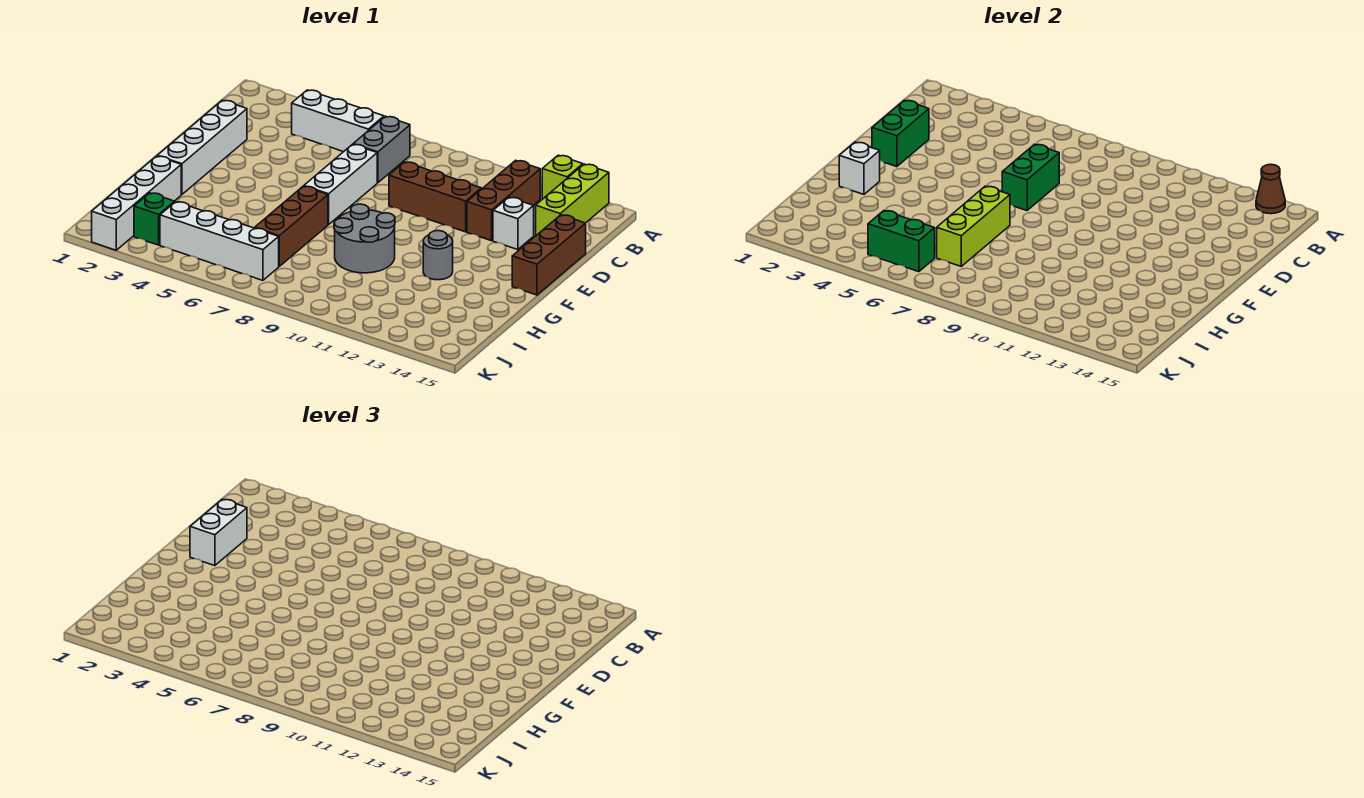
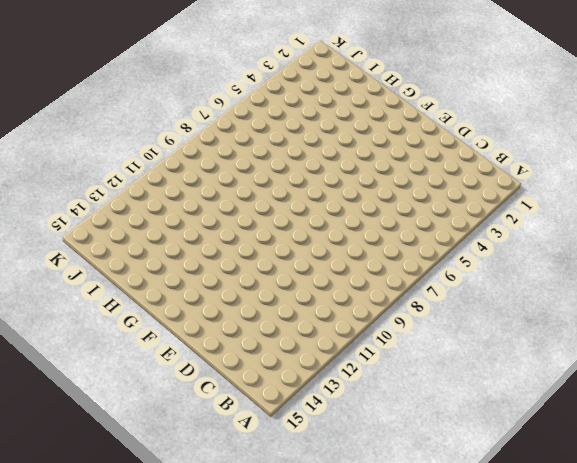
none -> lime brick A13 level 1
none -> lime brick A14:C14 level 1
none -> white brick B4:B6 level 1

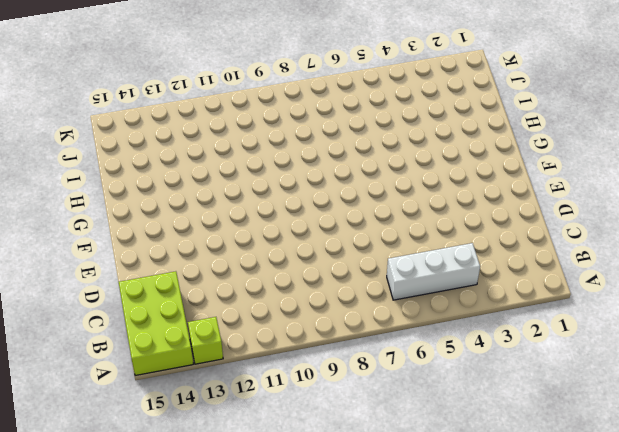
lime brick A14:C15 level 1 -> lime brick A14:C14 level 1
none -> grey brick B7:C7 level 1
none -> brown brick B12:D12 level 1
none -> white brick D2:G2 level 1

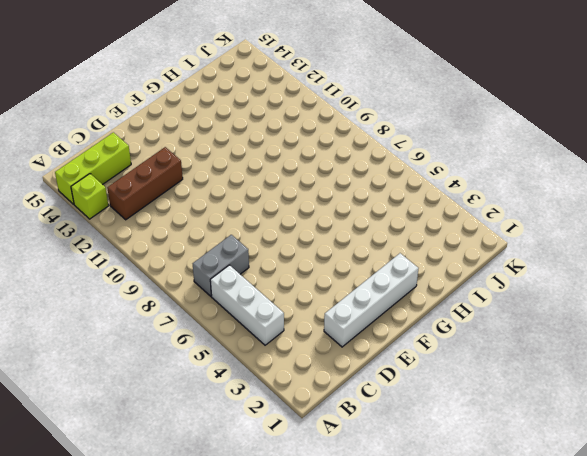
none -> white brick D7:F7 level 1
none -> brown brick D9:D11 level 1
none -> white brick D13 level 1

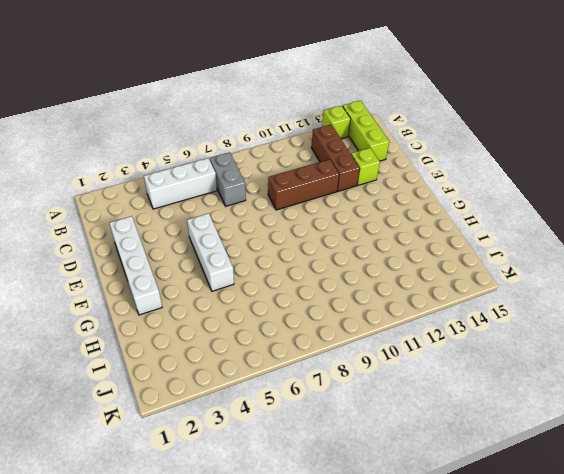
lime brick D13 level 1 -> white brick D13 level 1
white brick E5:G5 level 1 -> white brick D7:F7 level 1
none -> brown brick D15:F15 level 1
none -> brown brick G7:I7 level 1
none -> grey round brick G9:H10 level 1

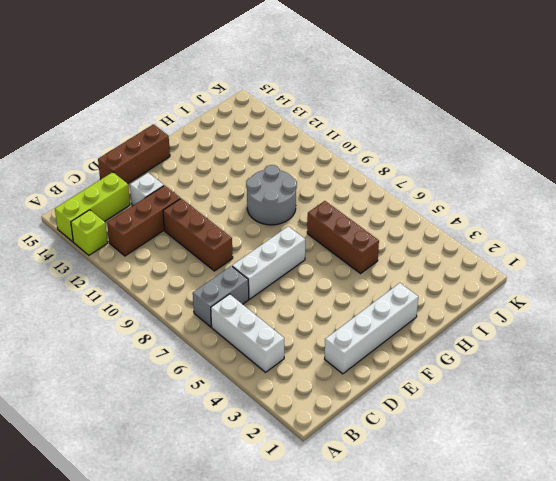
brown brick H5:H7 level 1 -> brown brick G7:I7 level 1
none -> grey round brick G12 level 1
none -> white brick H2:K2 level 1
none -> green brick J3 level 1

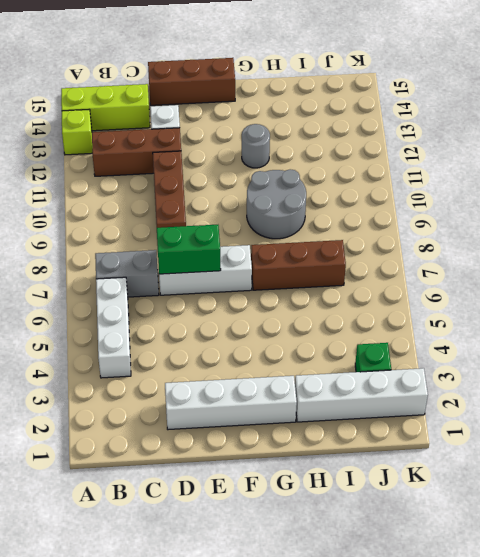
none -> white brick J4:J7 level 1
none -> brown cone A14 level 2
none -> green brick D2:E2 level 2

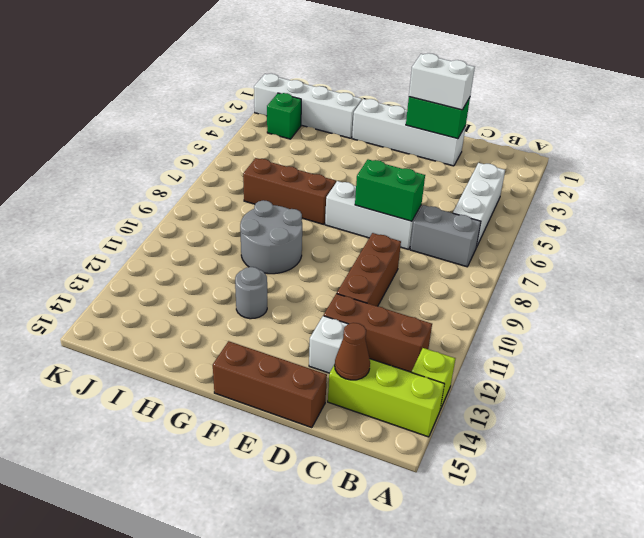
brown cone C14 level 2 -> brown cone A14 level 2
none -> white brick J4:J7 level 1
none -> white brick G2 level 2
none -> lime brick G7:I7 level 2

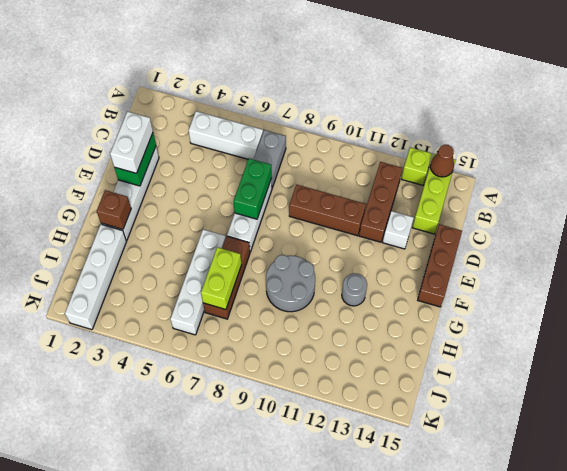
brown brick G2 level 2 -> white brick G2 level 2
white brick G6:J6 level 1 -> white brick J4:J7 level 1
lime brick H7:I7 level 2 -> lime brick G7:I7 level 2
none -> green brick J3 level 1
none -> green brick J5:J6 level 2

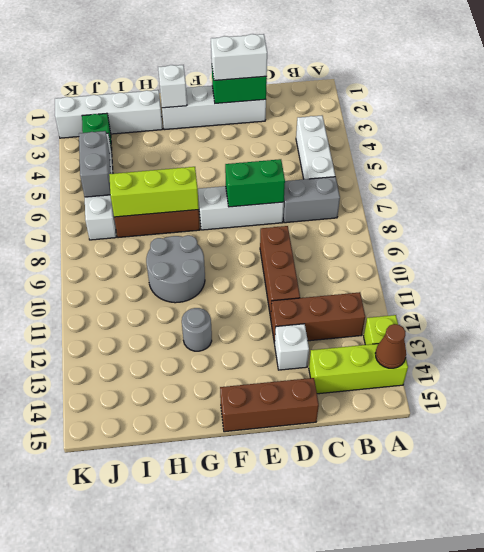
grey brick J5:J6 level 2 -> green brick J5:J6 level 2

